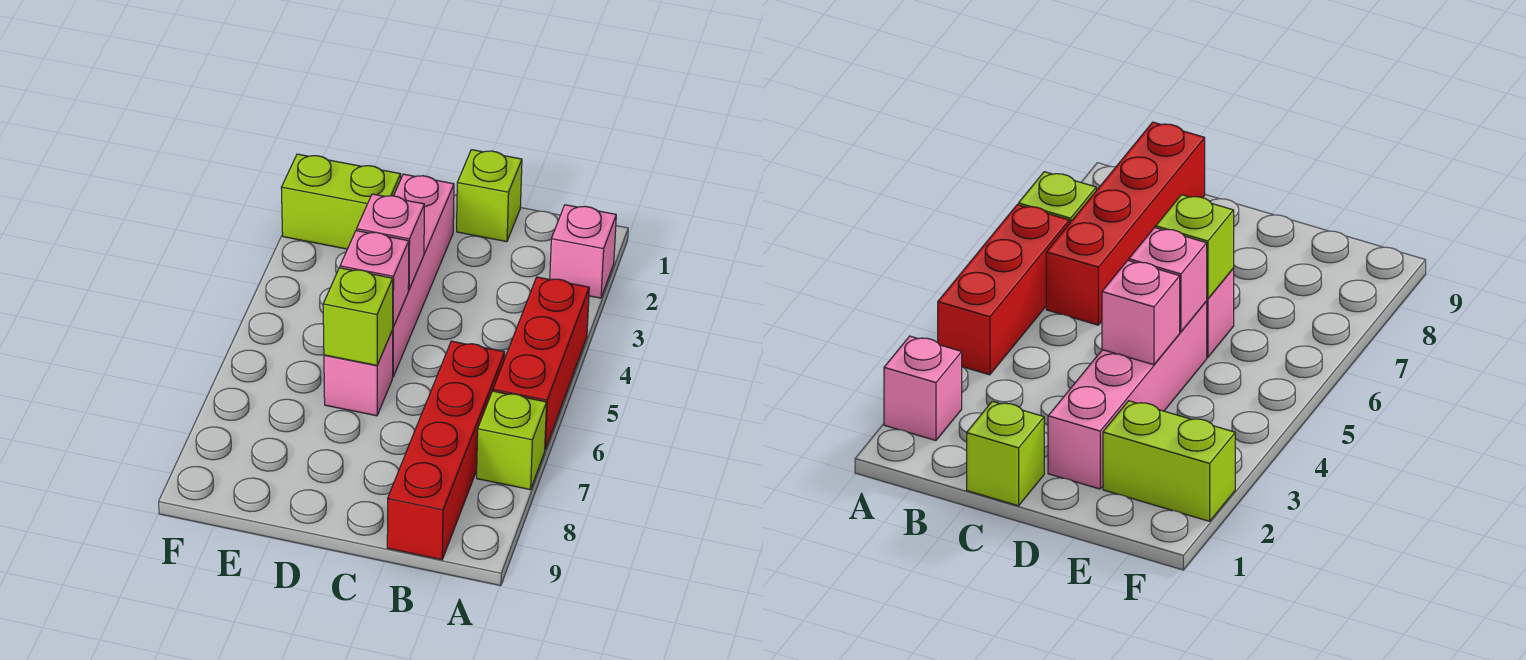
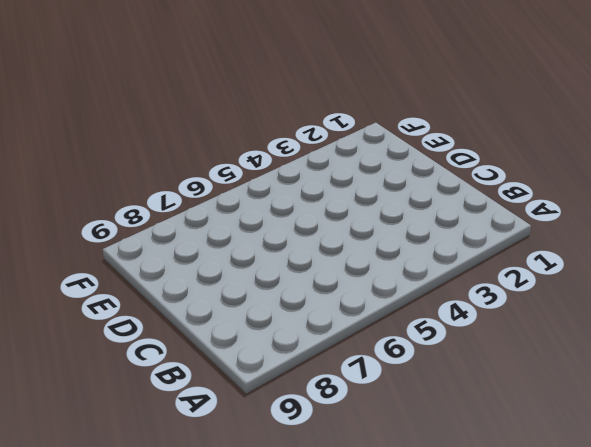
none -> pink brick A2 level 1
none -> red brick A4:A6 level 1

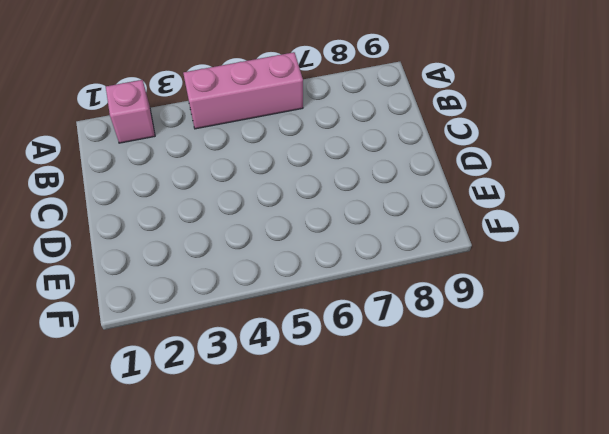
pink brick A4:A6 level 1 -> red brick A4:A6 level 1
none -> lime brick A7 level 1
none -> red brick B6:B9 level 1

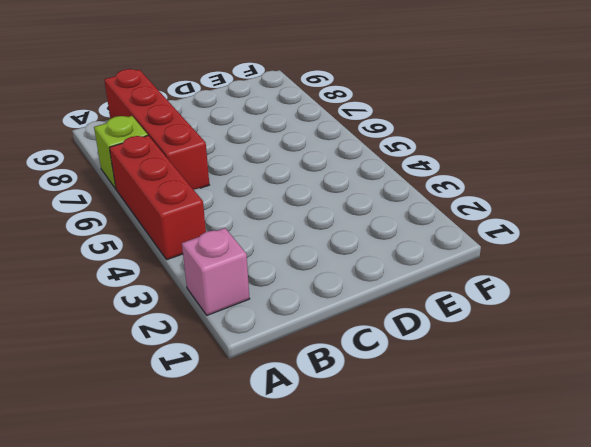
none -> lime brick C1 level 1
none -> pink brick D2:D5 level 1

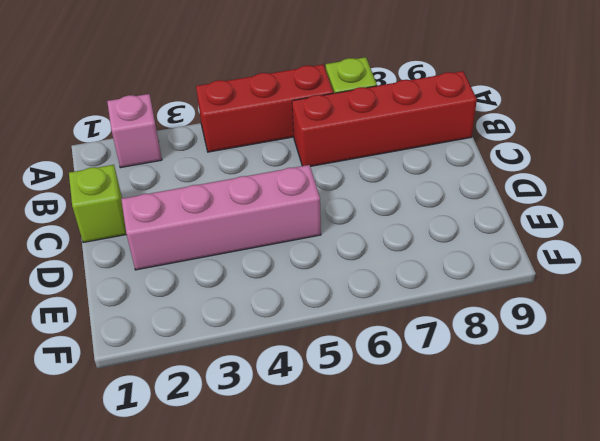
none -> pink brick D6 level 1
none -> lime brick E2:F2 level 1

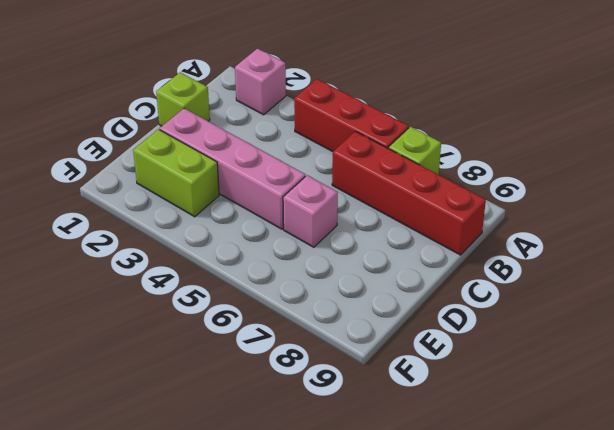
lime brick E2:E3 level 1 -> lime brick E2:F2 level 1
none -> pink brick D4 level 2
none -> pink brick D5 level 2

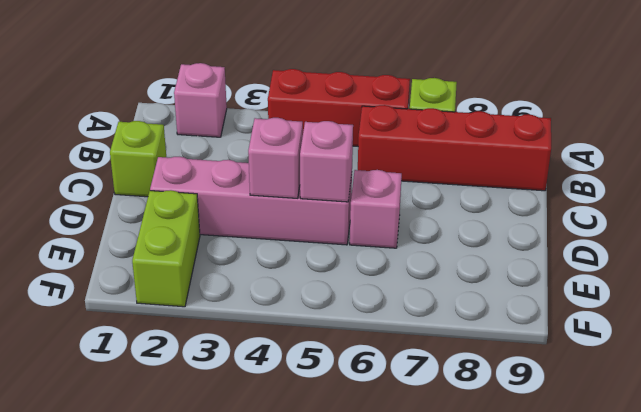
none -> lime brick D6 level 2

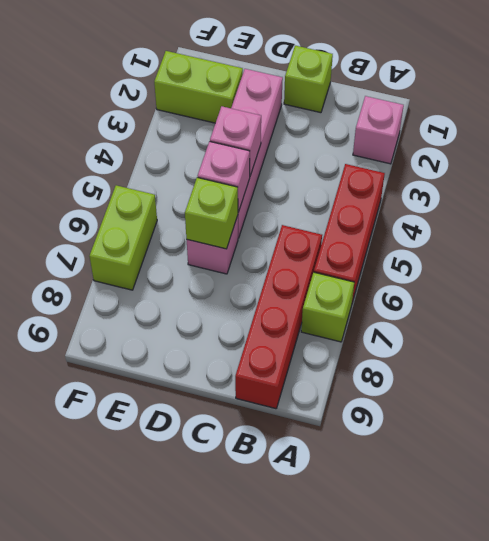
lime brick F6:F7 level 1 -> none

